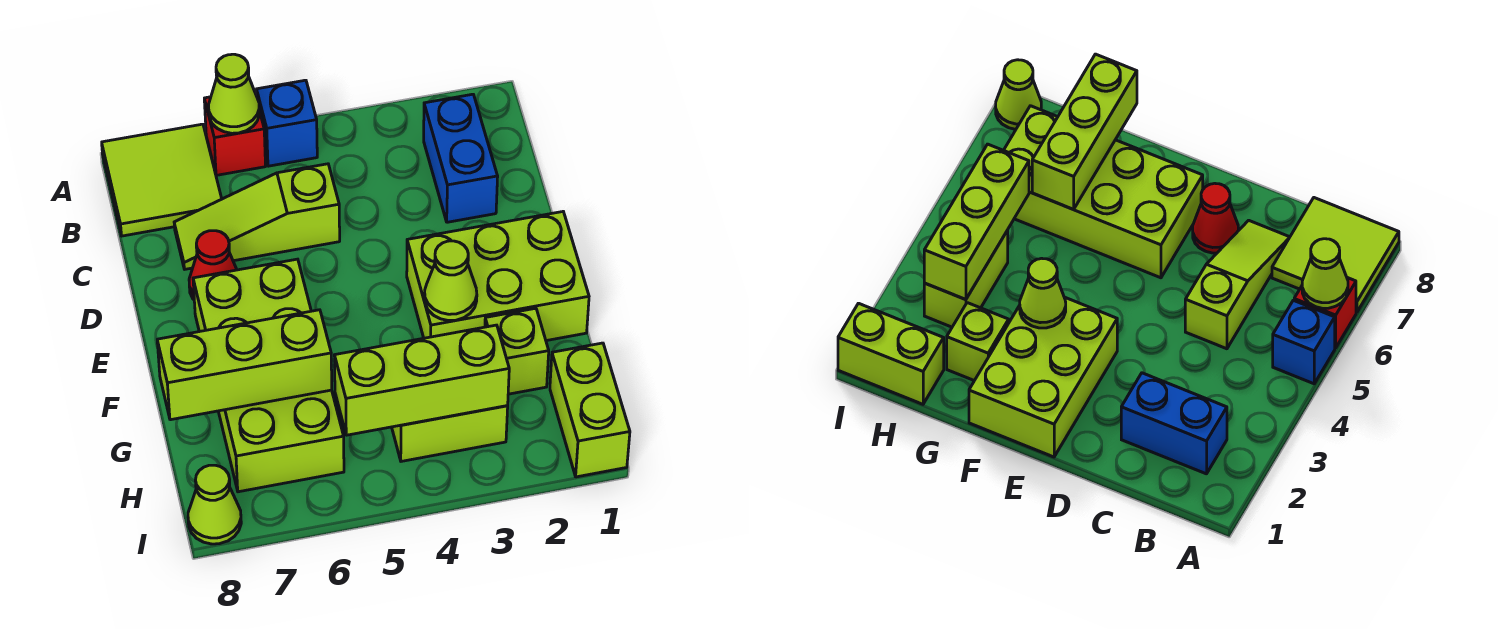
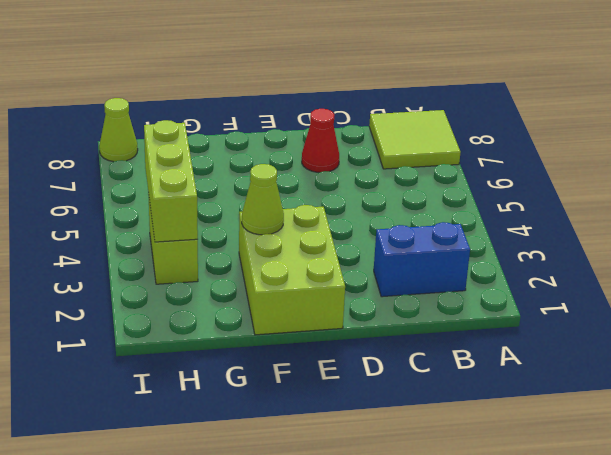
none -> blue brick A5 level 1
none -> red brick A6 level 1
none -> lime slope C5:C7 level 1 top 5

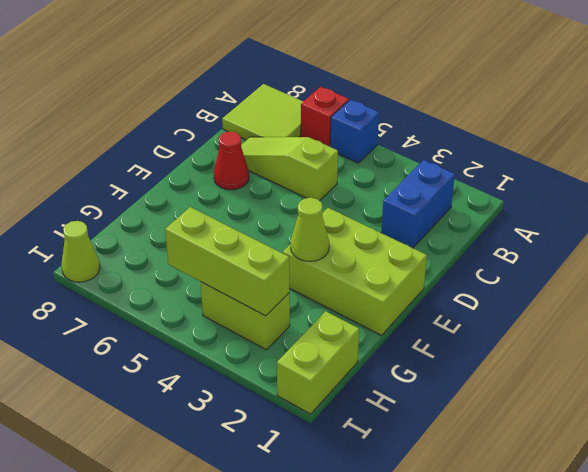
none -> lime brick E6:H7 level 1
none -> lime brick G2 level 1
none -> lime cone A6 level 2

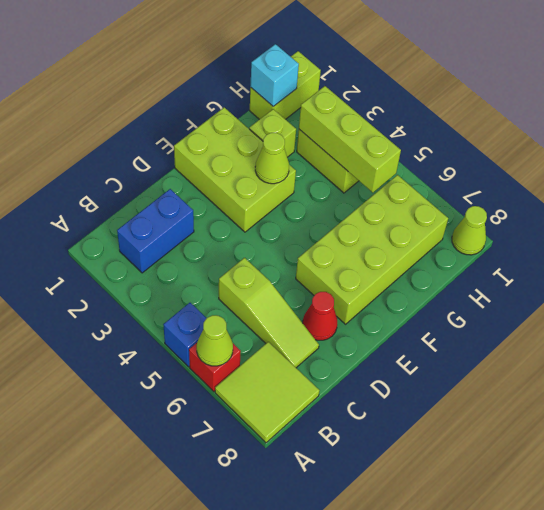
cyan brick H1 level 2 -> none
none -> lime brick G6:G8 level 2

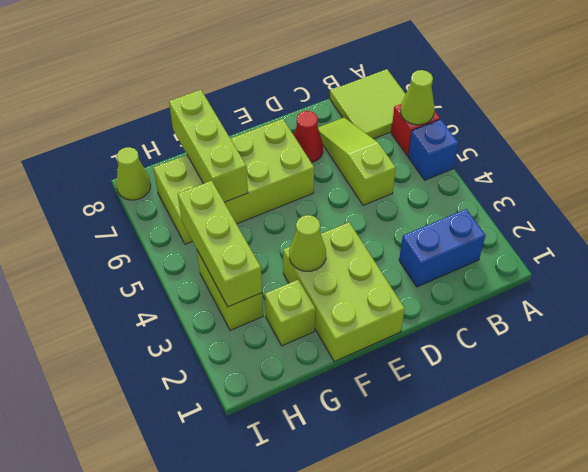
none -> lime brick H1:I1 level 1

